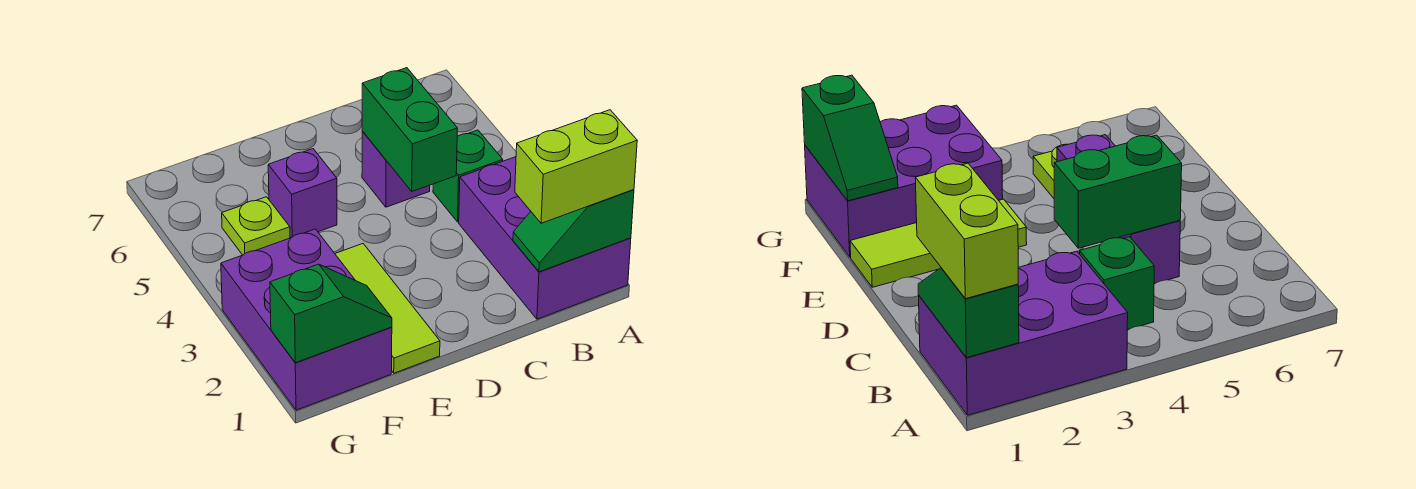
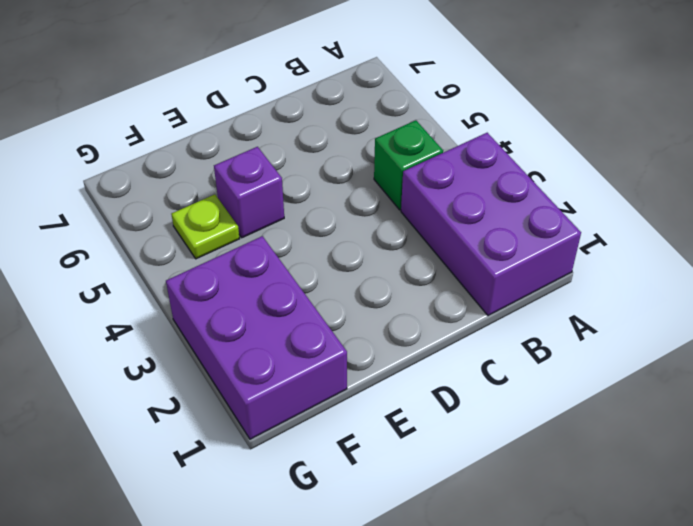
none -> purple brick C5 level 1
none -> lime tile E1:E3 level 1

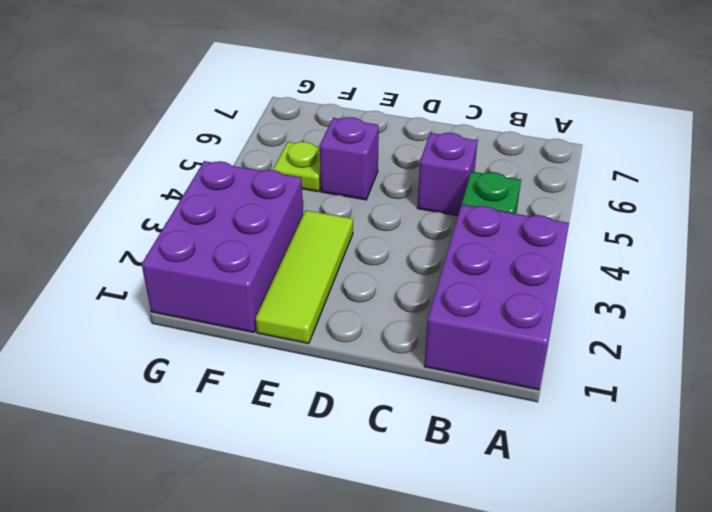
none -> green slope A1:B1 level 2 top A
none -> green brick C4:C5 level 2

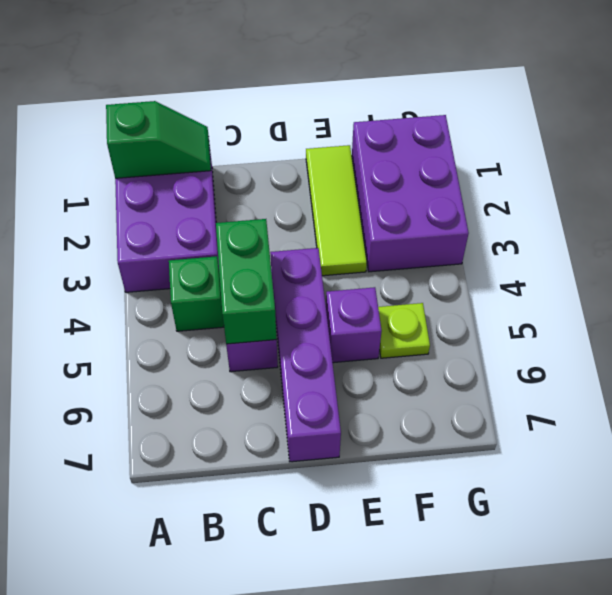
purple brick D4:D7 level 1 -> none
none -> green slope F1:G1 level 2 top G
none -> lime brick A1:B1 level 3

